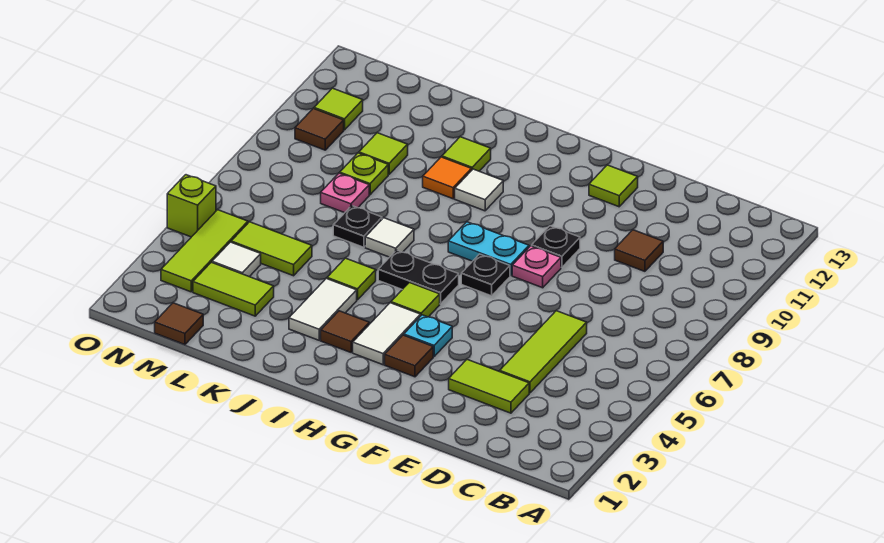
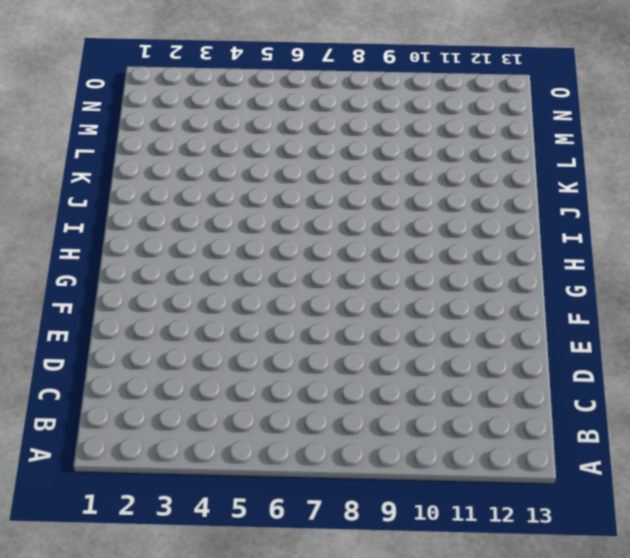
none -> lime tile D3:E3 level 1
none -> lime tile D4:D6 level 1
none -> brown tile D10 level 1
none -> pink plate F8 level 1

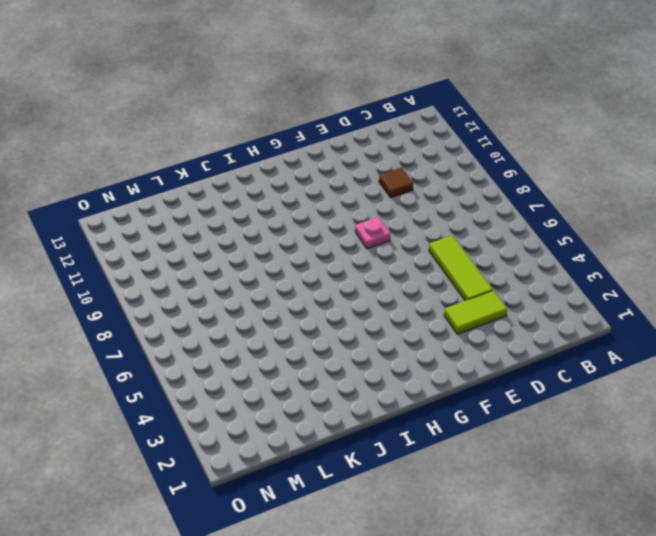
none -> black plate F9 level 1
none -> lime tile F12 level 1
none -> brown tile G3 level 1
none -> cyan plate G4 level 1

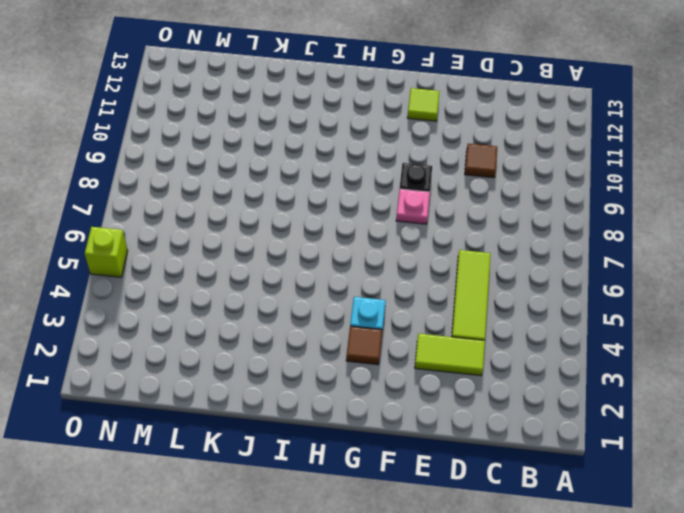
none -> black plate G7 level 1
none -> cyan plate G8:H8 level 1
none -> white tile H3:H4 level 1
none -> lime tile H5 level 1

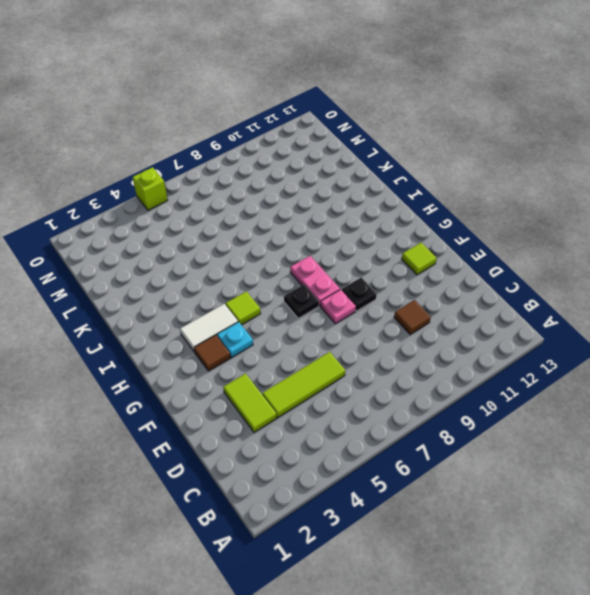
pink plate G8:H8 level 1 -> cyan plate G8:H8 level 1
none -> black plate H6:I6 level 1
none -> brown tile I3 level 1
none -> white tile I10 level 1
none -> white tile J3:J4 level 1

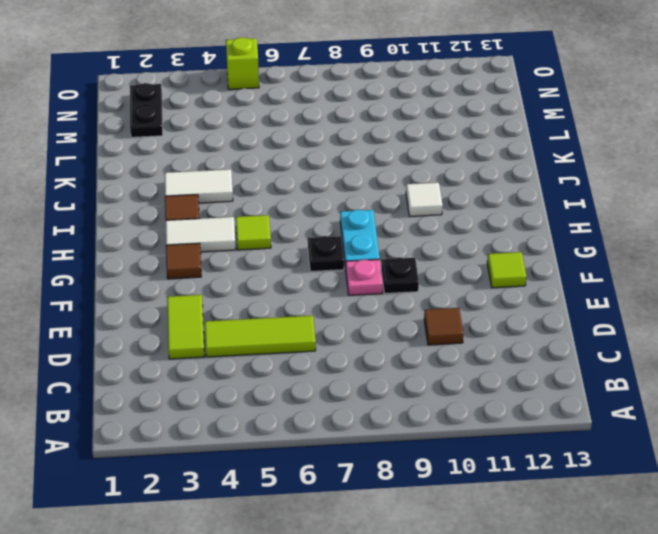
black plate M2:N2 level 1 -> black plate H6:I6 level 1
none -> cyan plate G4 level 1
none -> lime tile J5 level 1
none -> white tile J7 level 1
none -> orange tile J10 level 1

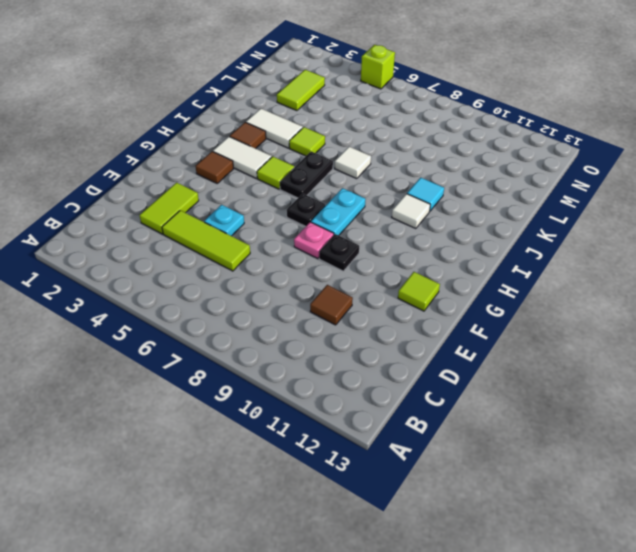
cyan plate E5 level 1 -> cyan plate G4 level 1
cyan tile J10 level 1 -> orange tile J10 level 1
none -> lime tile J11 level 1
none -> black plate K7 level 1
none -> lime tile L5:M5 level 1
none -> pink plate L8 level 1

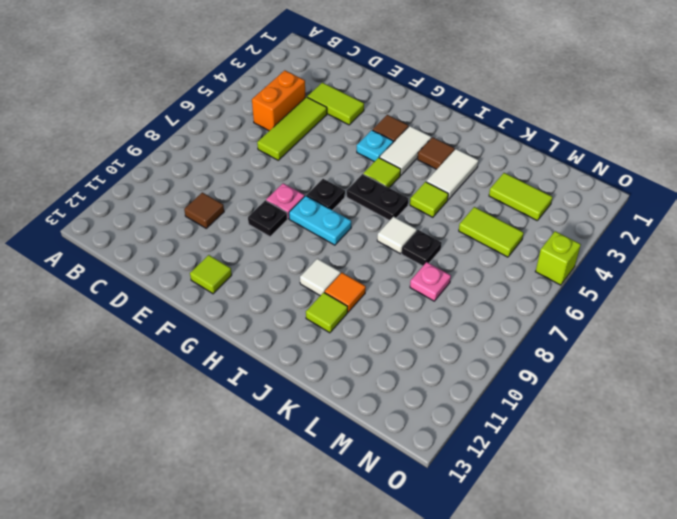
orange brick C4:C5 level 1 -> none
none -> lime plate L9 level 1
none -> lime tile L10 level 1
none -> brown tile M1 level 1
none -> white tile M4 level 1

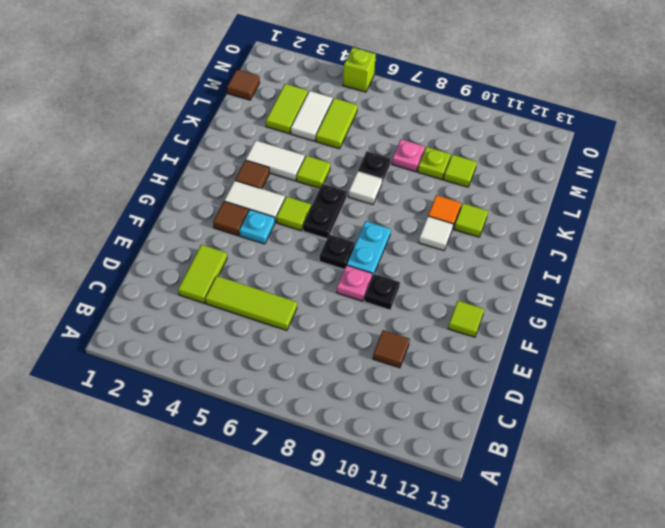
white tile L4:M4 level 1 -> white tile M4 level 1
none -> lime tile N3:N5 level 1
none -> brown tile N10 level 1
none -> lime tile N11 level 1

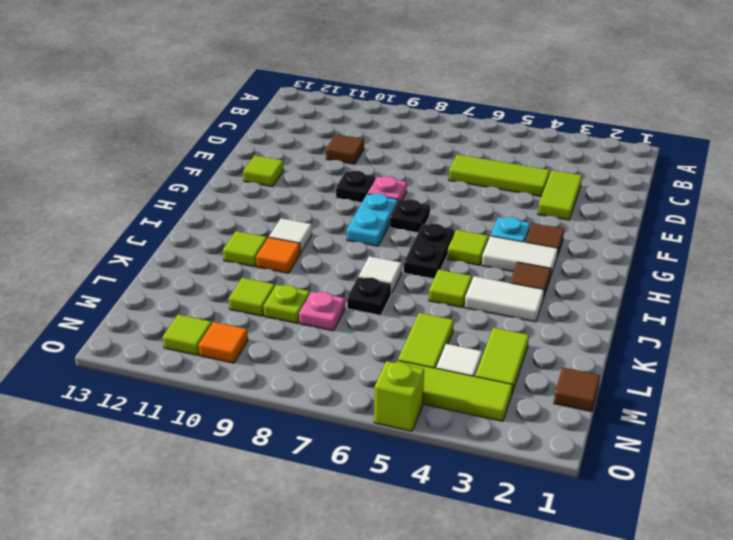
orange tile N10 level 1 -> brown tile N10 level 1

